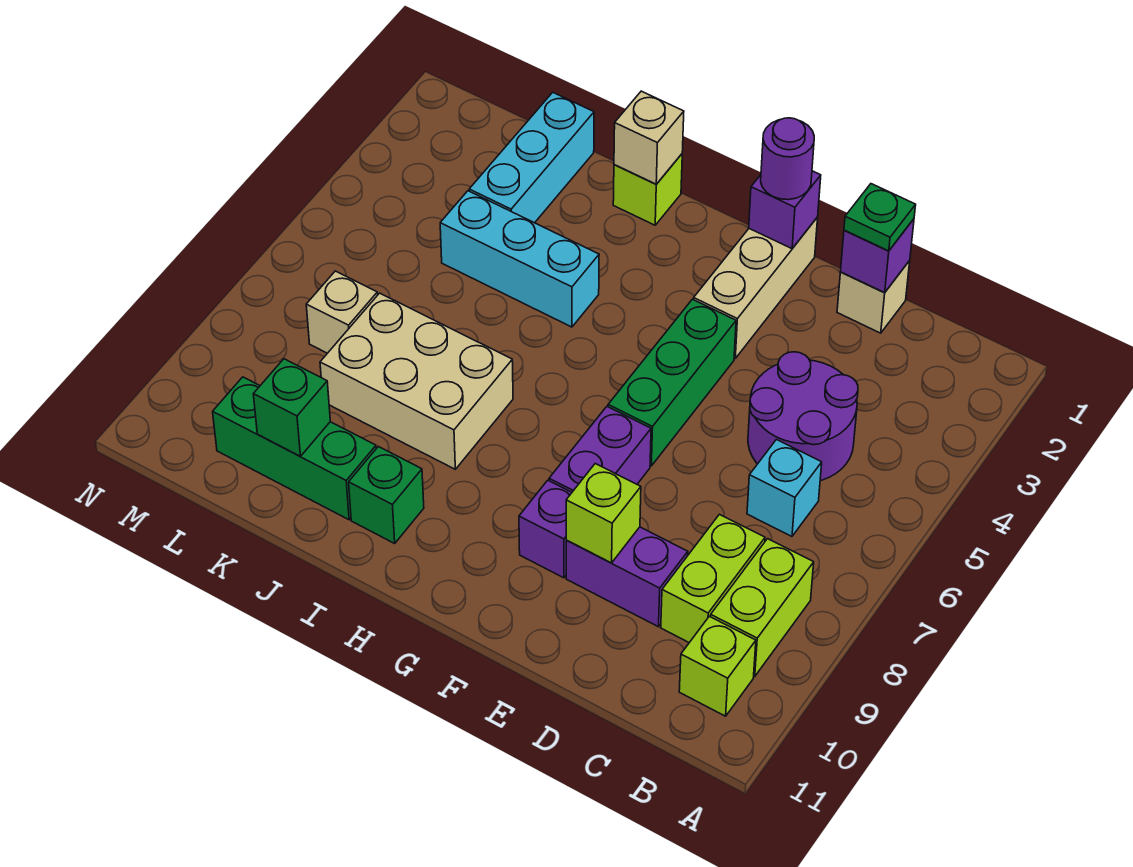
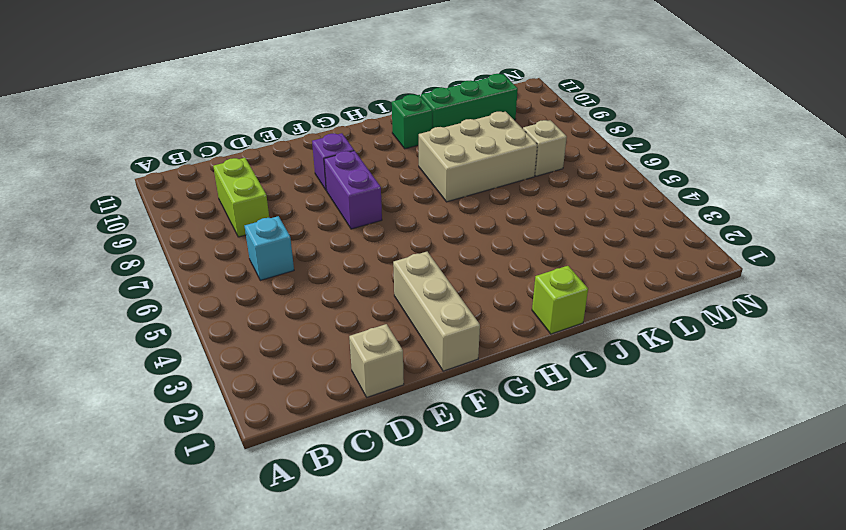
none -> lime brick B8:B9 level 1
none -> lime brick B10 level 1
none -> purple round brick C4:D5 level 1

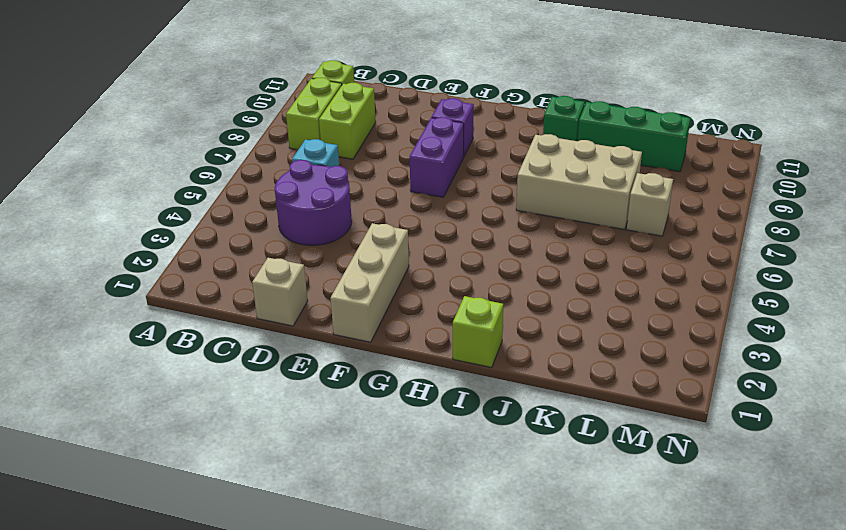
none -> purple brick D9:E9 level 1
none -> green brick F4:F6 level 1
none -> cyan brick I4:K4 level 1

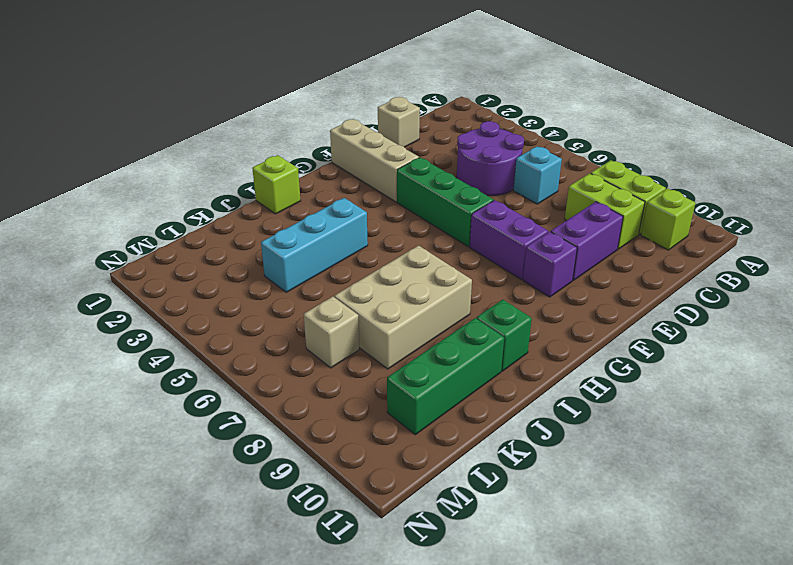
none -> cyan brick K1:K3 level 1
none -> purple brick D1 level 2
none -> lime brick E9 level 2

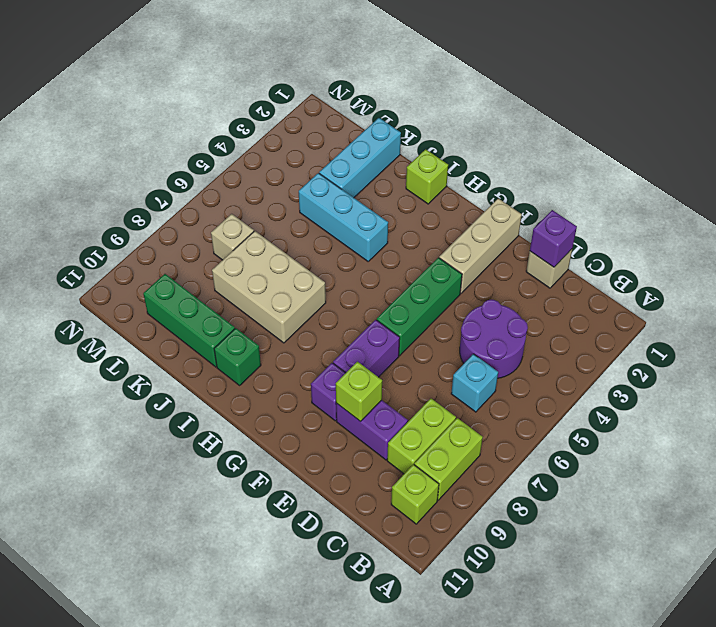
none -> purple brick F1 level 2
none -> tan brick I1 level 2
none -> green brick K10 level 2

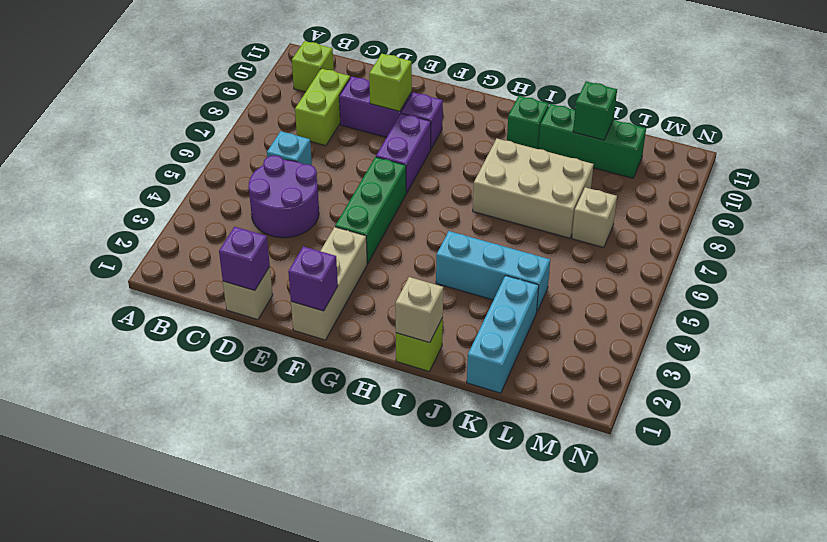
none -> lime brick B8:B9 level 1
none -> green plate D1 level 3
none -> purple round brick F1 level 3

